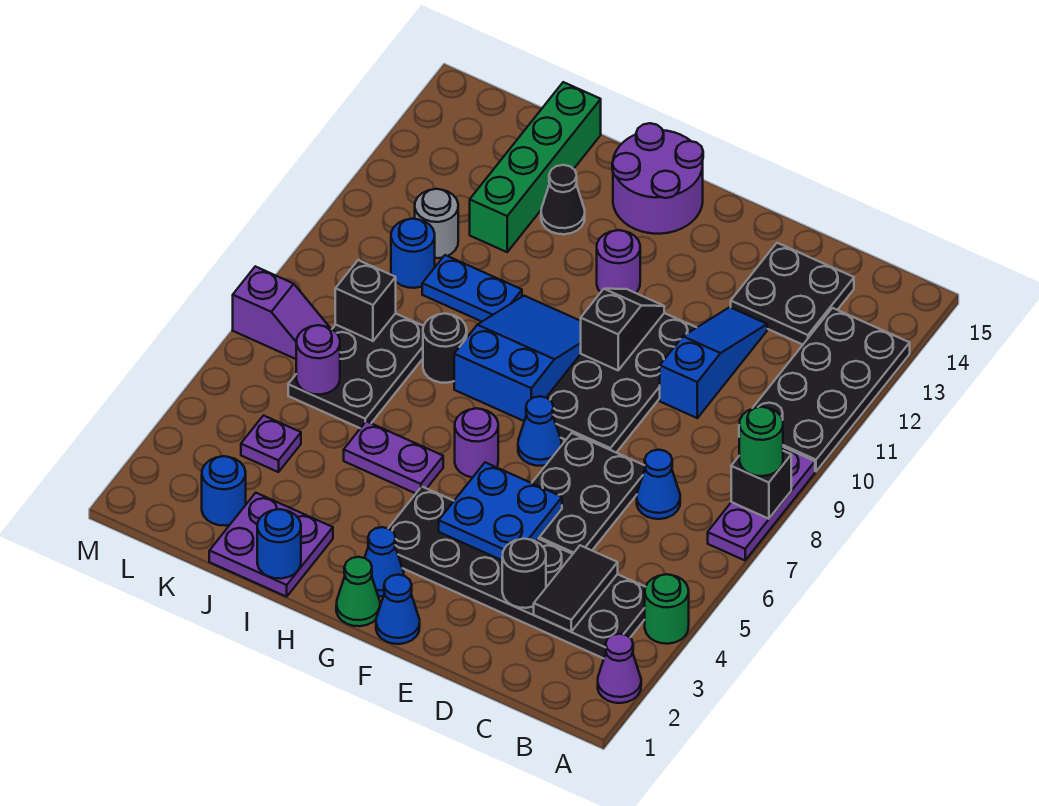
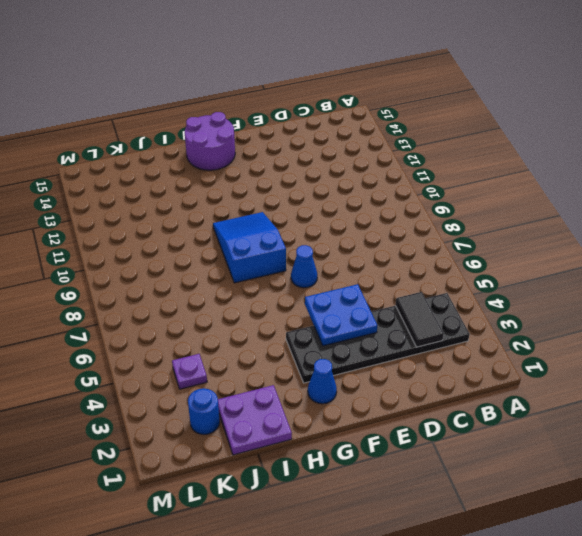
none -> purple cone A2 level 1
none -> green round brick A4 level 1
none -> purple plate A7:A9 level 1
none -> black plate A10:B13 level 1

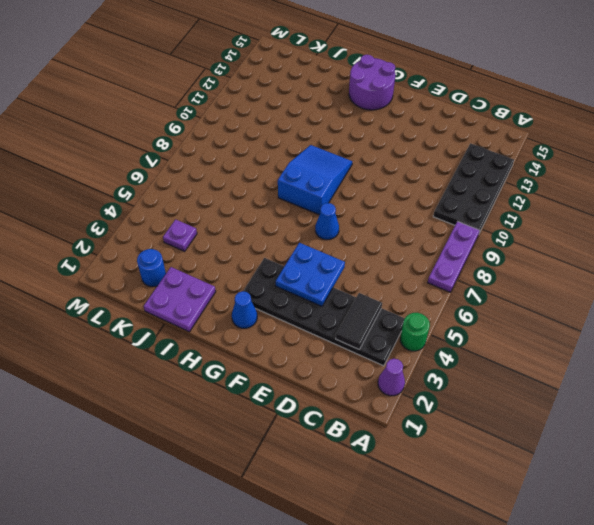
none -> blue cone C7 level 1
none -> black plate C13:D14 level 1
none -> black plate D5:E7 level 1
none -> blue slope D10:D12 level 1 top 10

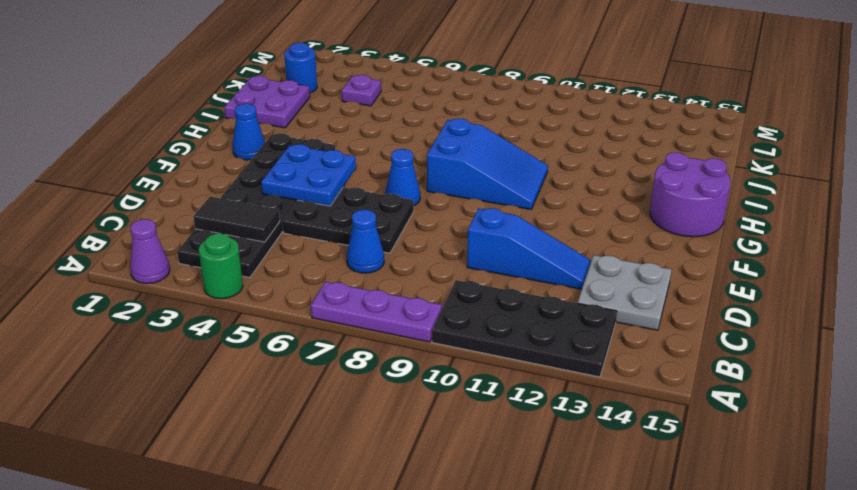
grey plate C13:D14 level 1 -> black plate C13:D14 level 1
none -> black plate E8:F11 level 1
none -> blue cone F1 level 1
none -> green cone G1 level 1
none -> purple round brick G6 level 1

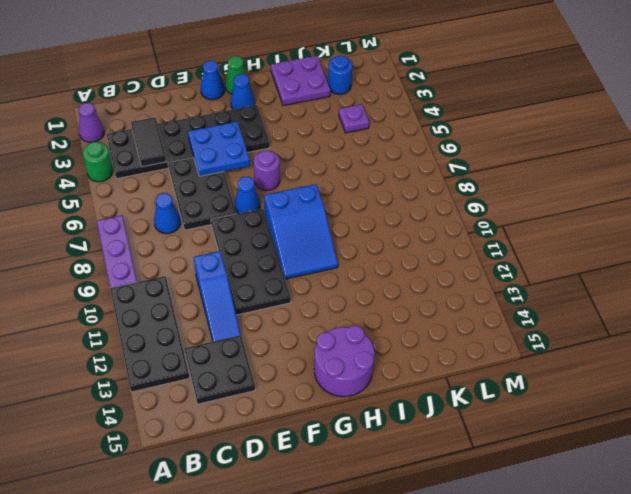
none -> purple round brick G12 level 1
none -> purple plate H5:I5 level 1
none -> black round brick I8 level 1
none -> blue plate I10:J10 level 1

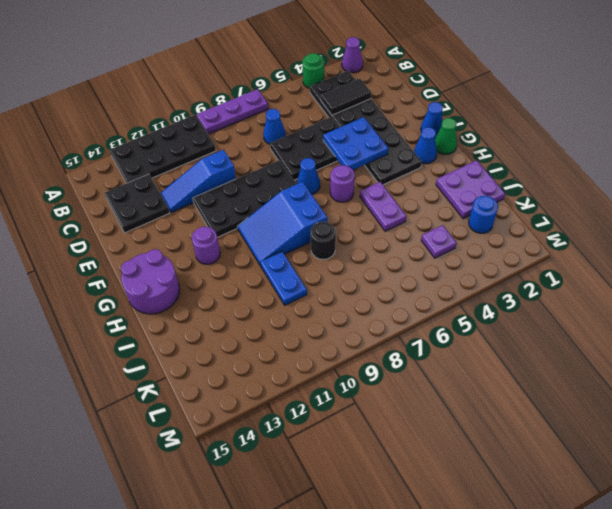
none -> black cone I13 level 1
none -> black plate J6:K8 level 1
none -> green brick J12:J15 level 1
none -> blue round brick K10 level 1

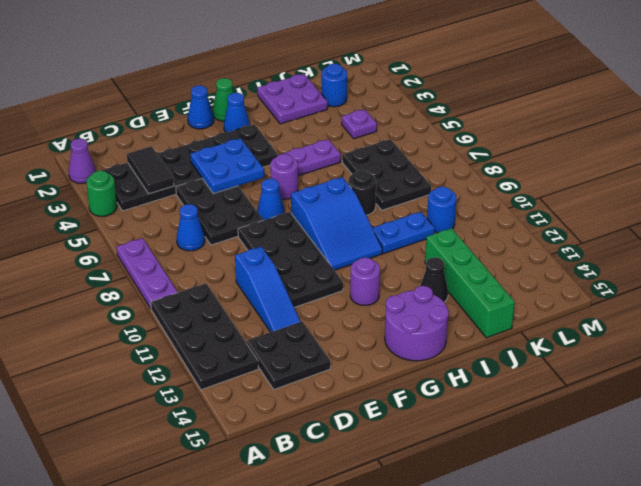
none -> grey round brick K11 level 1
none -> purple slope L7:M7 level 1 top M
none -> black brick A8 level 2
none -> black round brick D3 level 2

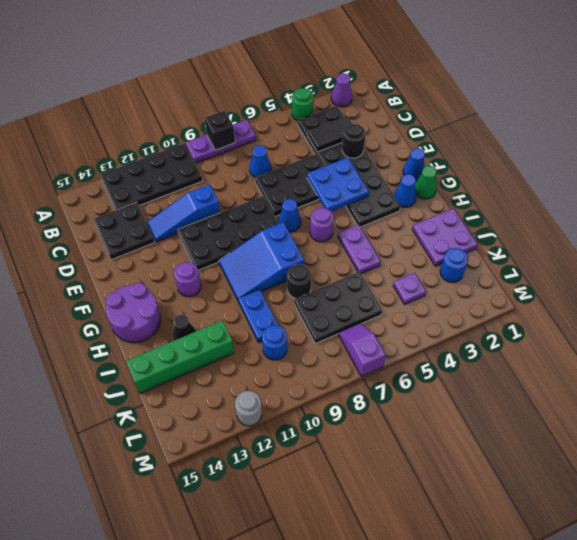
grey round brick M12 level 1 -> grey round brick K11 level 1
none -> black slope F10:F11 level 2 top 10
none -> blue round brick I1 level 2
none -> purple round brick K6 level 2
none -> black brick K8 level 2

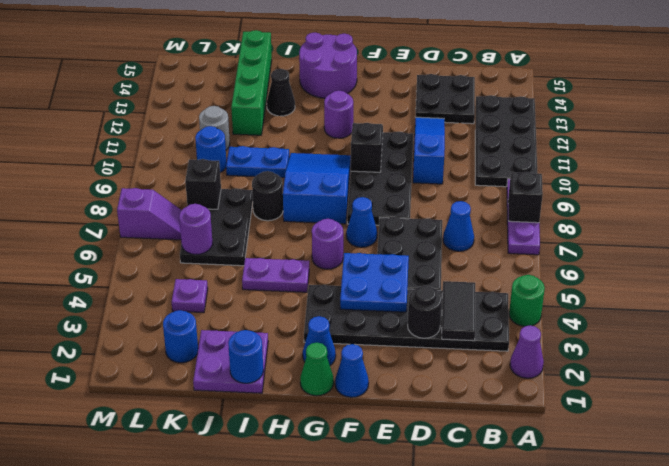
none -> green round brick A8 level 3

